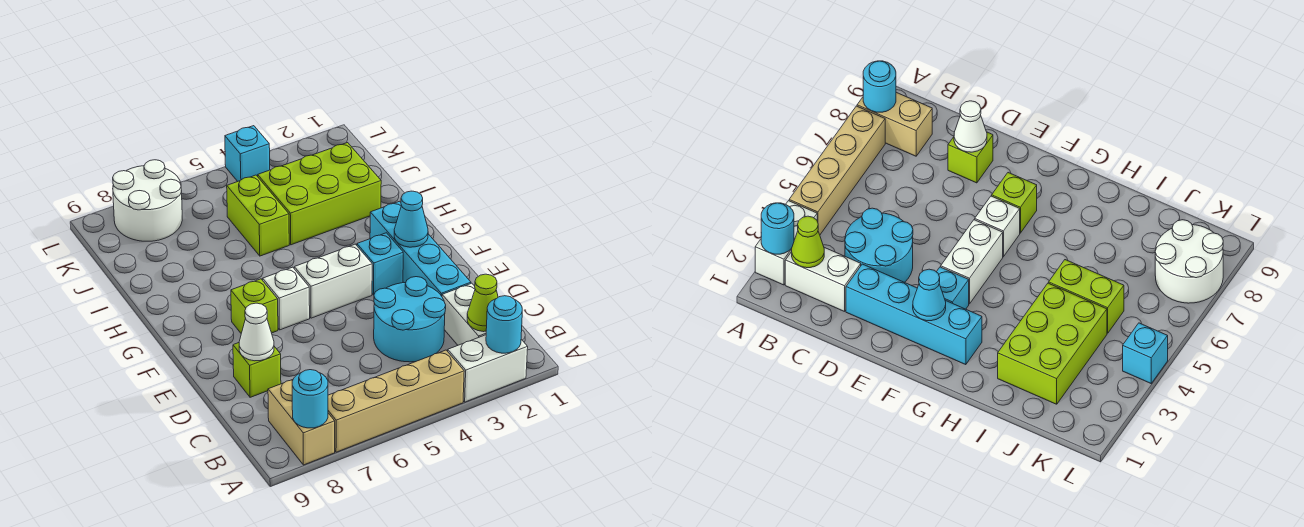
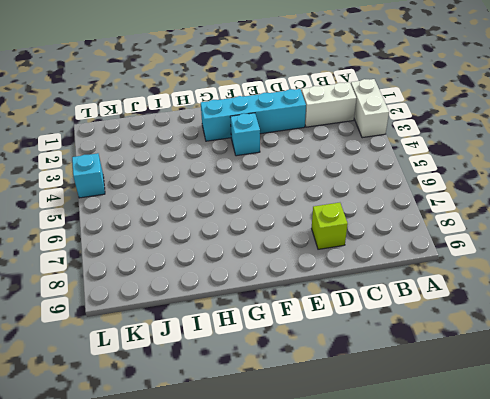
none -> tan brick A4:A7 level 1
none -> tan brick A8:B8 level 1
none -> cyan round brick C3:D4 level 1

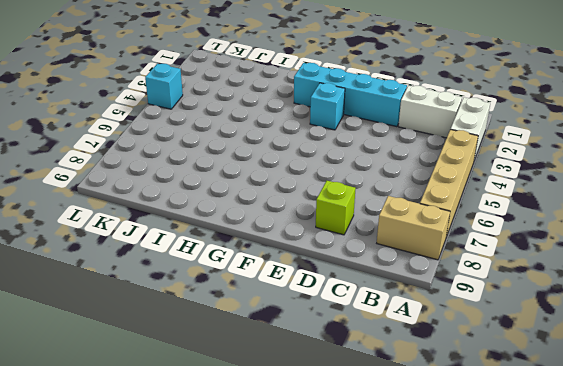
none -> cyan round brick C3:D4 level 1
none -> white brick F4:F5 level 1
none -> white brick F6 level 1

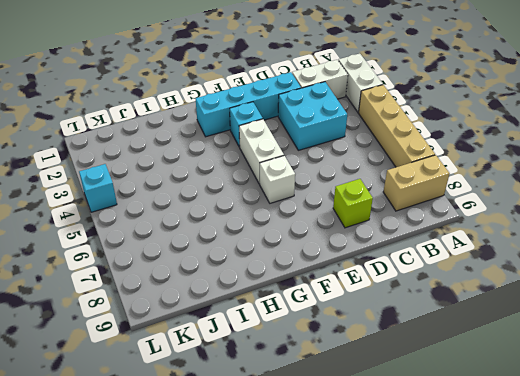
cyan brick C3:D4 level 1 -> cyan round brick C3:D4 level 1
none -> lime brick F7 level 1
none -> lime brick I2:J4 level 1
none -> lime brick I5:J5 level 1

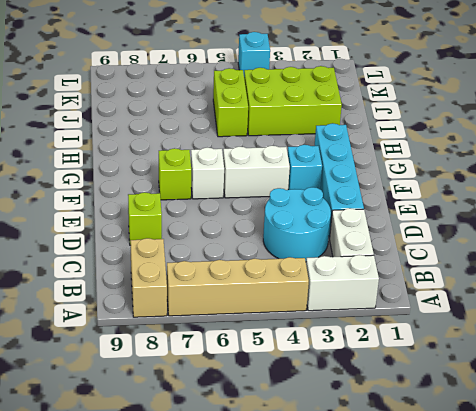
none -> white round brick K7:L8 level 1
none -> cyan round brick A2 level 2
none -> cyan round brick A8 level 2

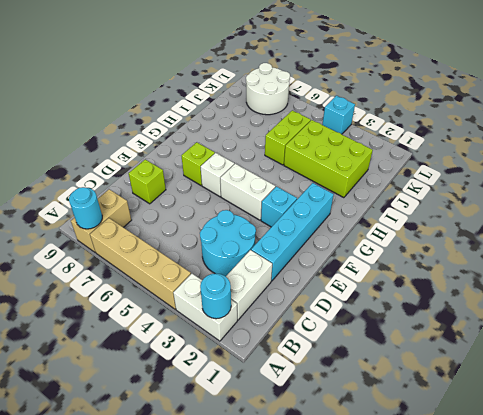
none -> lime cone B2 level 2
none -> white cone D8 level 2
none -> cyan cone F2 level 2

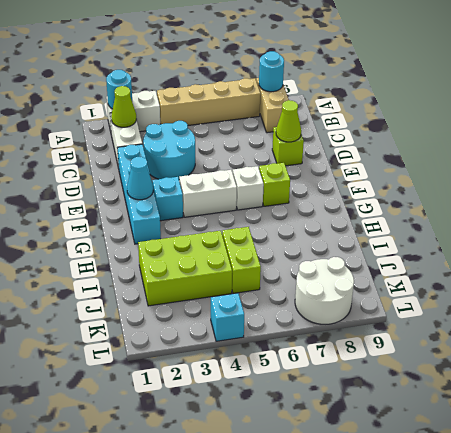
lime cone D8 level 2 -> white cone D8 level 2

